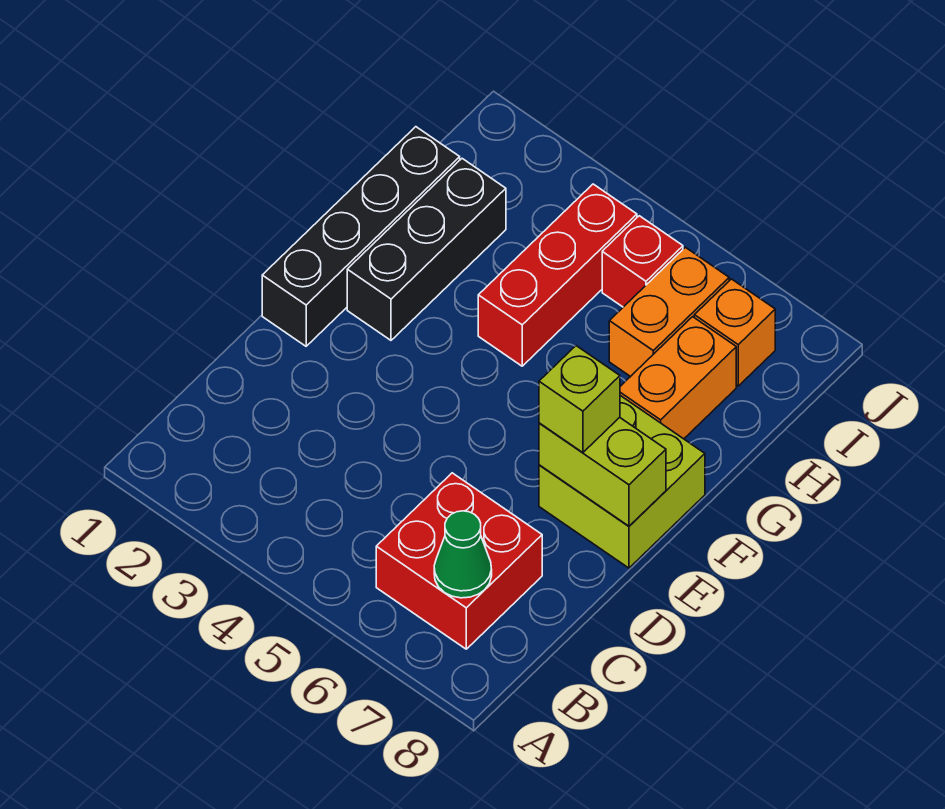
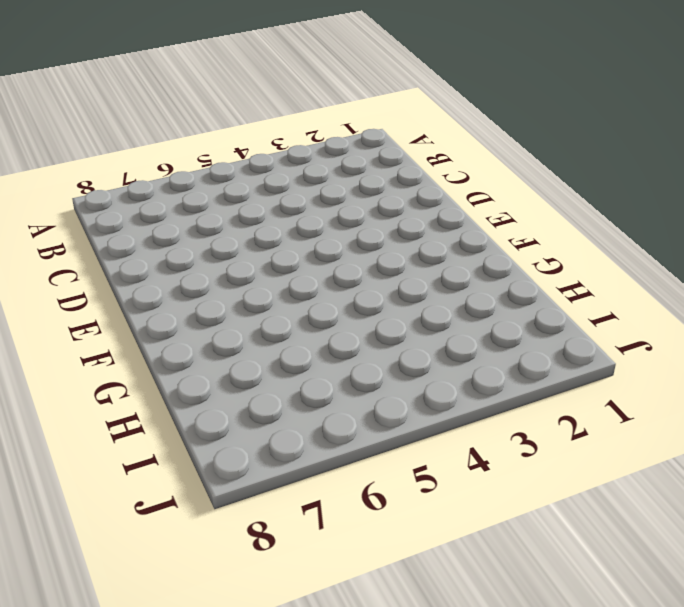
none -> red brick B6:C7 level 1
none -> black brick E1:H1 level 1
none -> lime brick E7:F8 level 1

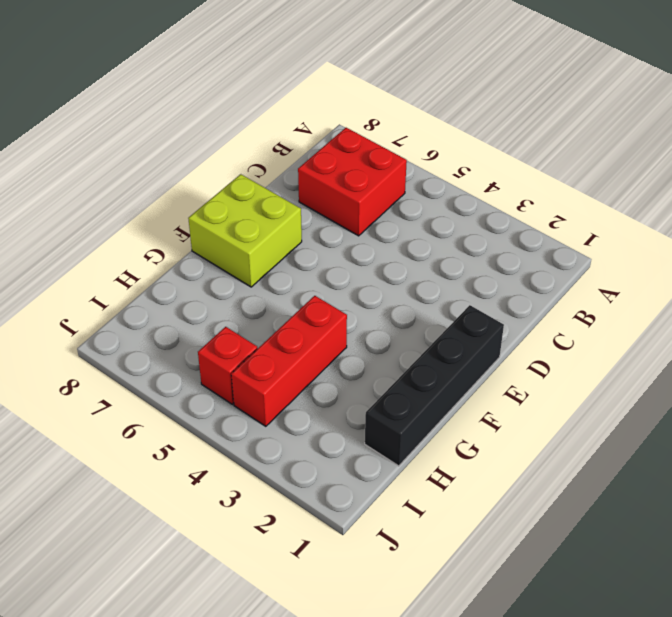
none -> black brick F2:H2 level 1
none -> orange brick G7:H7 level 1
none -> orange brick H6:I6 level 1

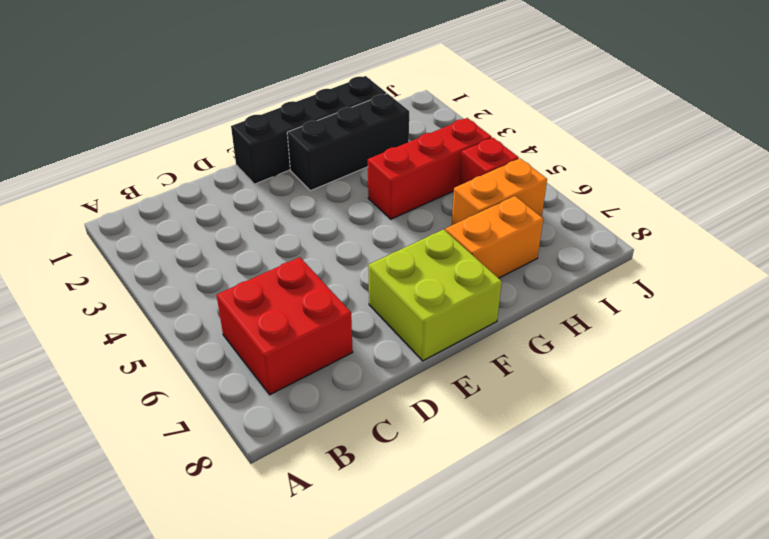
none -> orange brick I7 level 1
none -> green cone B7 level 2
none -> lime brick E7:E8 level 2

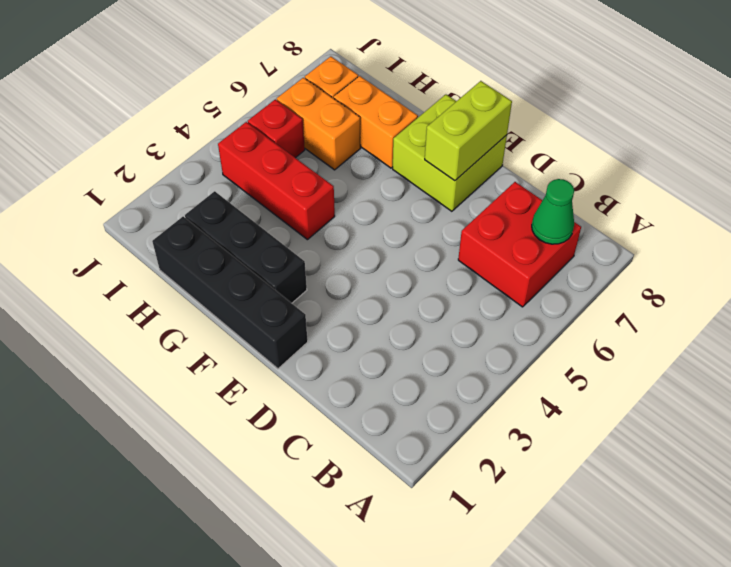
none -> lime brick E7 level 3

